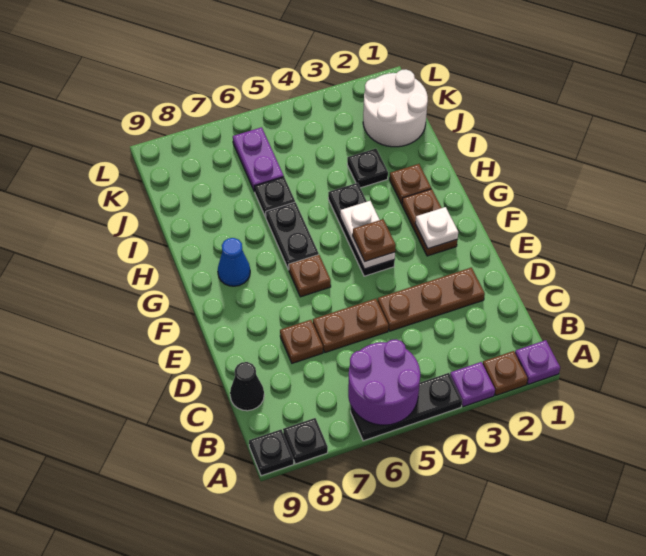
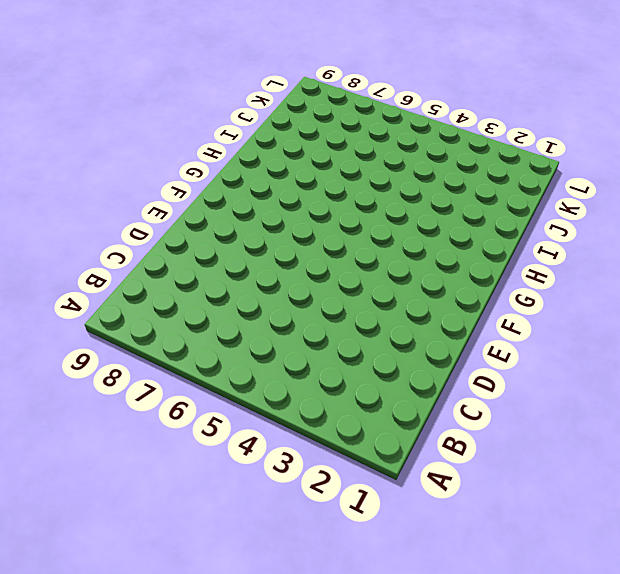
none -> purple plate A1 level 1
none -> brown plate A2 level 1
none -> purple plate A3 level 1

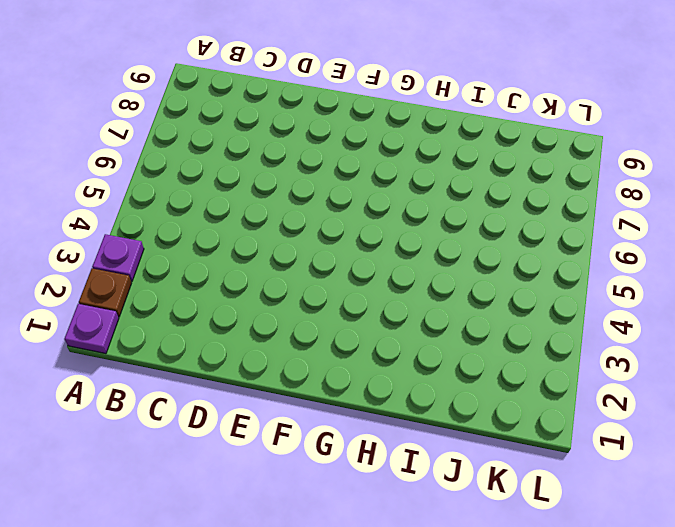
none -> black plate A4:A6 level 1
none -> black plate A8 level 1
none -> black plate A9 level 1

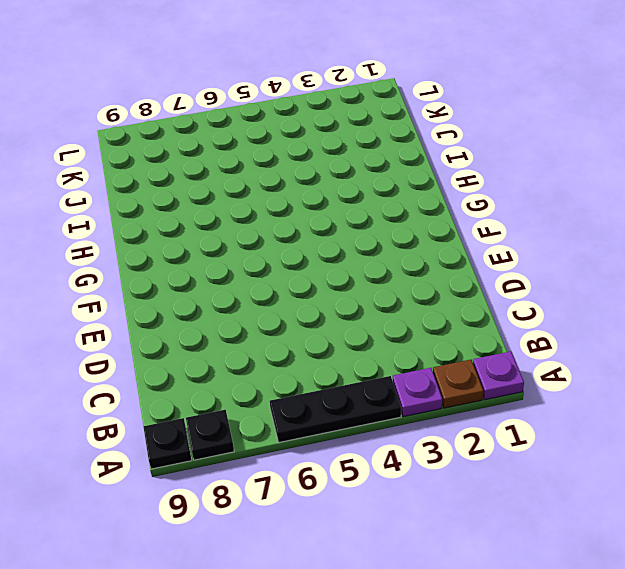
none -> black cone C9 level 1
none -> brown plate D2:D4 level 1
none -> brown plate D5:D6 level 1

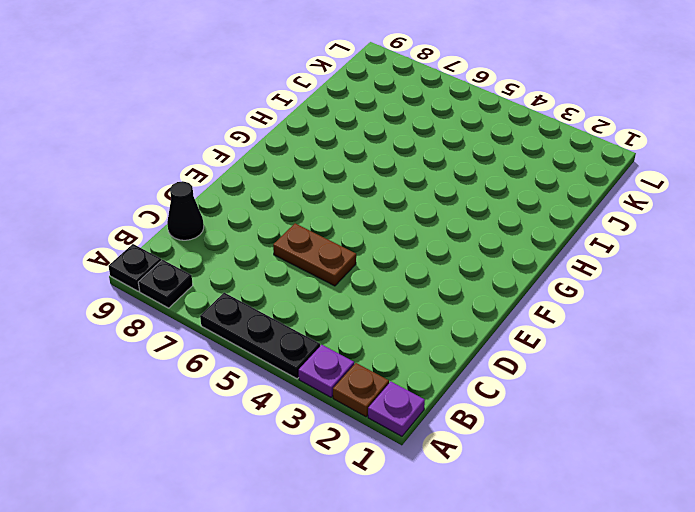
none -> brown plate D2:D4 level 1
none -> brown plate D7 level 1
none -> brown plate F2:G2 level 1

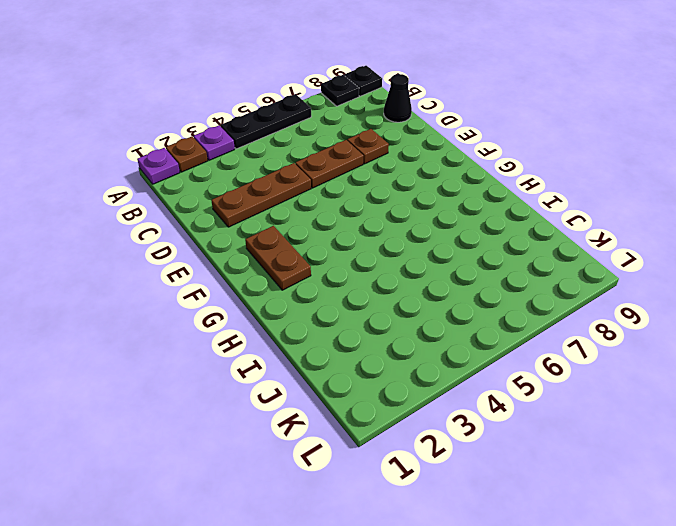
none -> black plate F4:H4 level 1
none -> brown plate F6 level 1
none -> black plate G6:H6 level 1

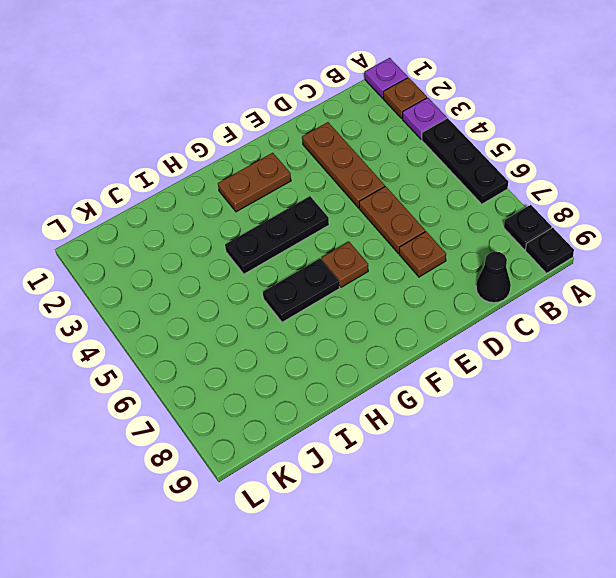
none -> blue cone G8 level 1
none -> brown plate H2 level 1
none -> black plate I3 level 1

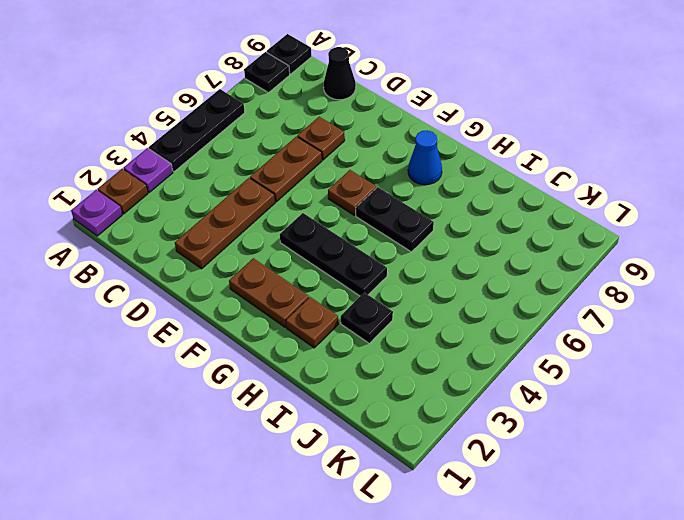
none -> black plate I6 level 1
none -> white round brick J1:K2 level 1
none -> purple plate J6:K6 level 1

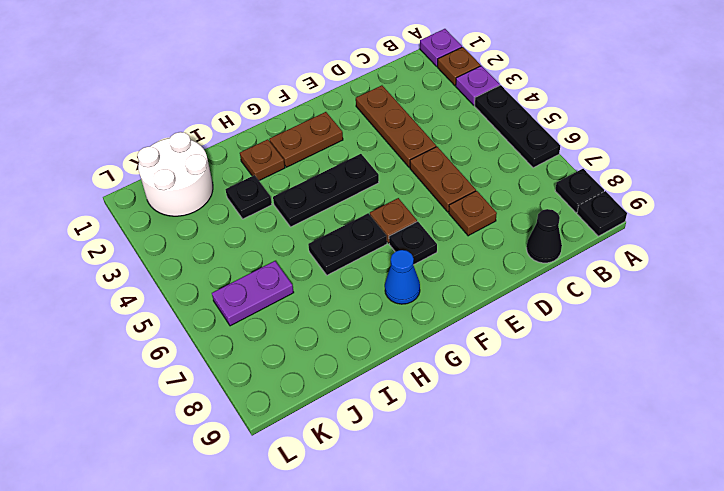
black plate F7 level 1 -> black plate I6 level 1
none -> purple round brick A5:B6 level 2
none -> white plate F2 level 2
none -> white plate F4:G4 level 2

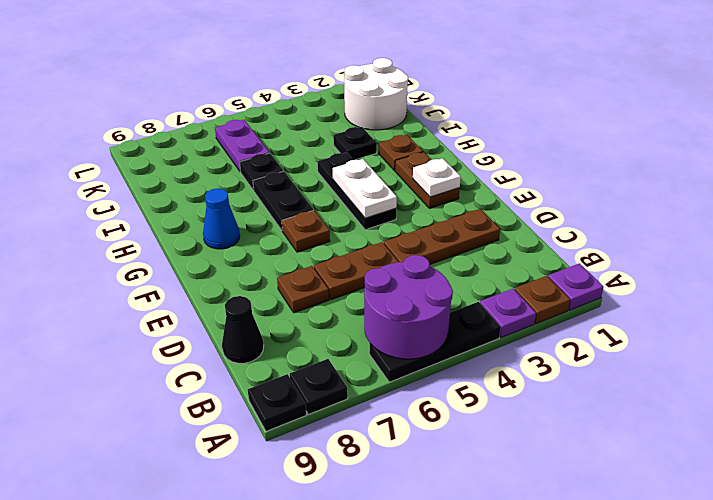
none -> brown plate F4 level 3

